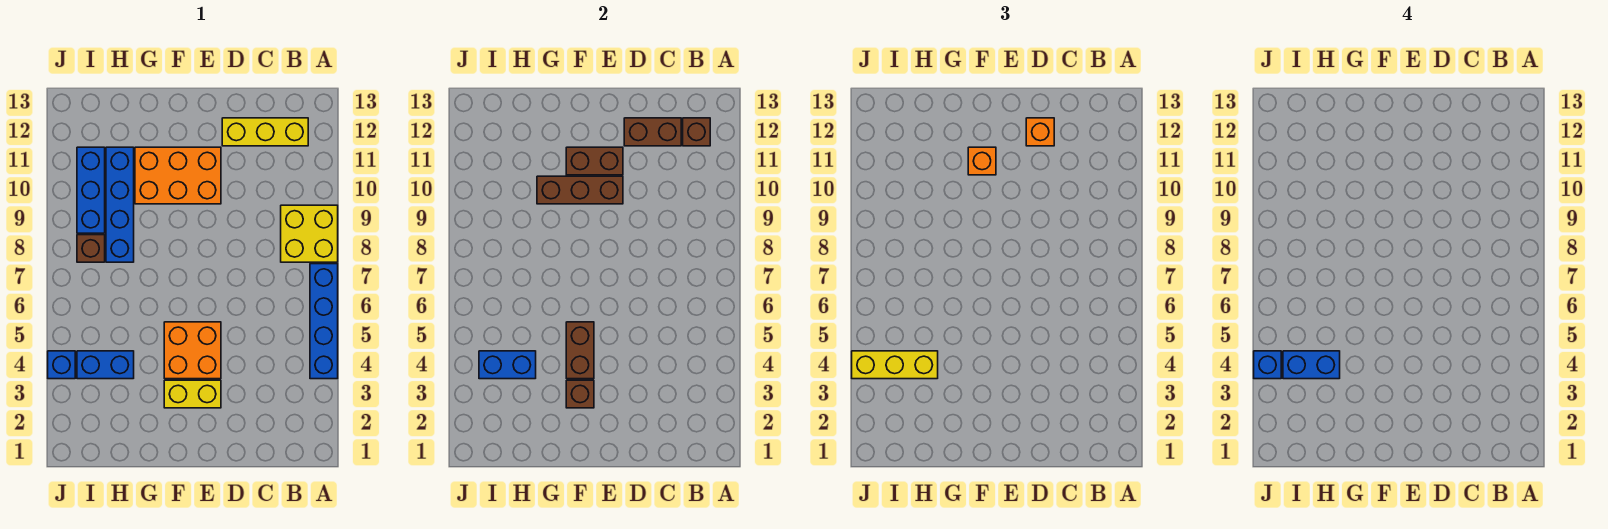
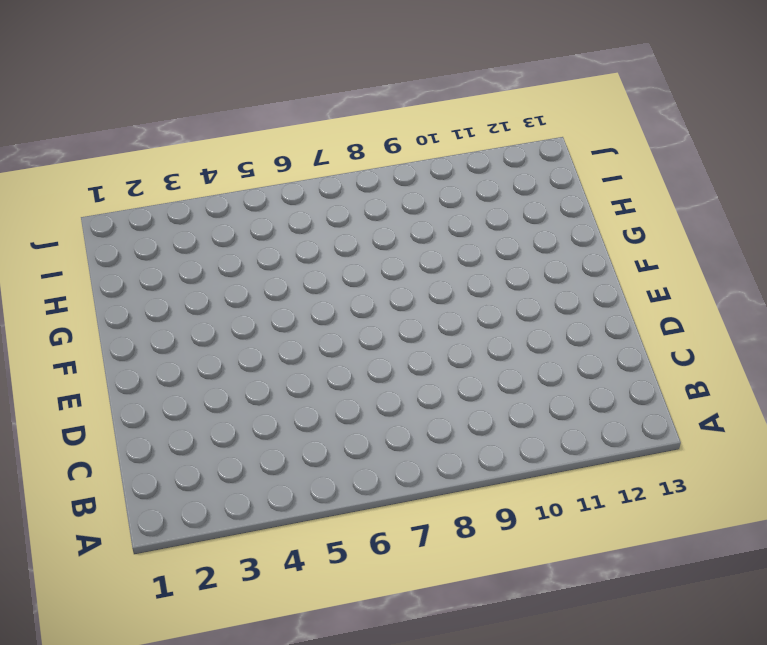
none -> blue brick A4:A7 level 1
none -> yellow brick A8:B9 level 1
none -> yellow brick B12:D12 level 1

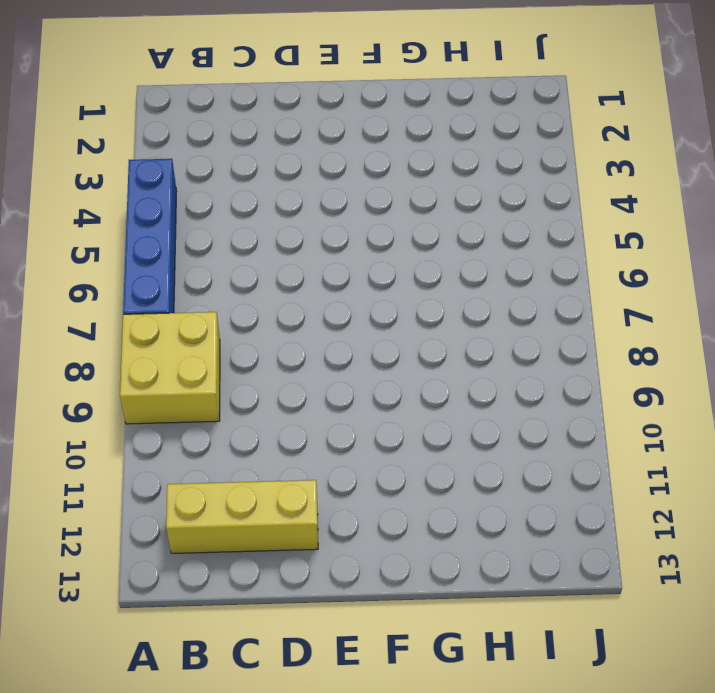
none -> yellow brick E3:F3 level 1
none -> orange brick E4:F5 level 1
none -> orange brick E10:G11 level 1

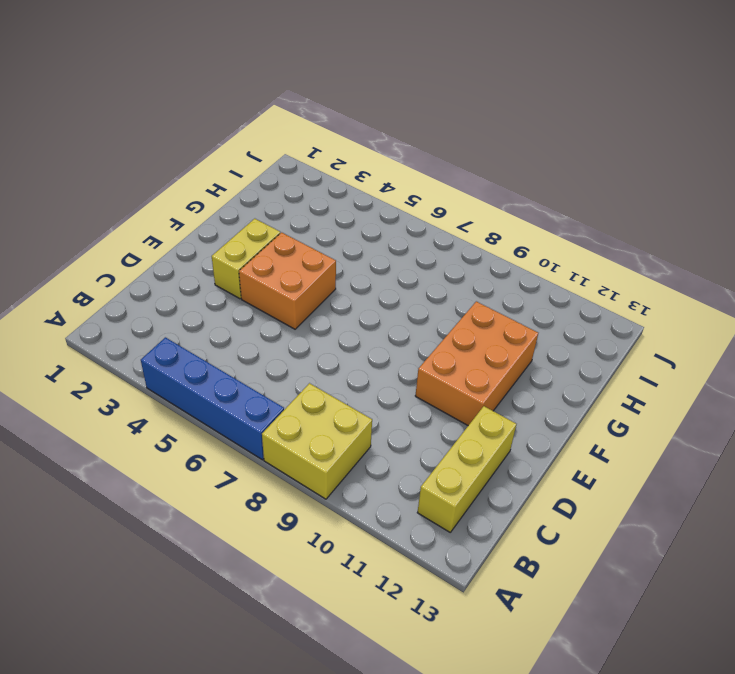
none -> blue brick H4:I4 level 1
none -> blue brick H8:H11 level 1
none -> brown brick I8 level 1

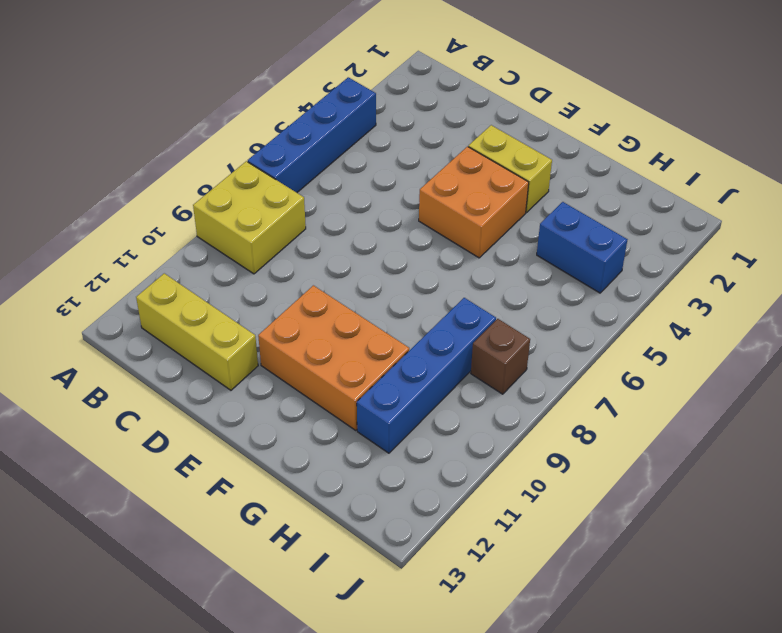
none -> blue brick I9:I11 level 1
none -> blue brick J4 level 1
none -> brown brick B12 level 2

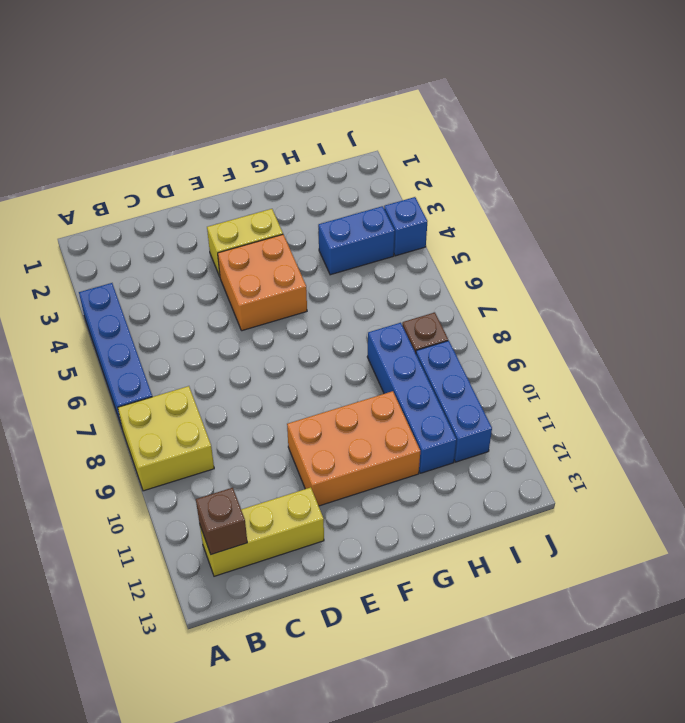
none -> brown brick C12:D12 level 2
none -> brown brick E10:G10 level 2
none -> brown brick E11:F11 level 2

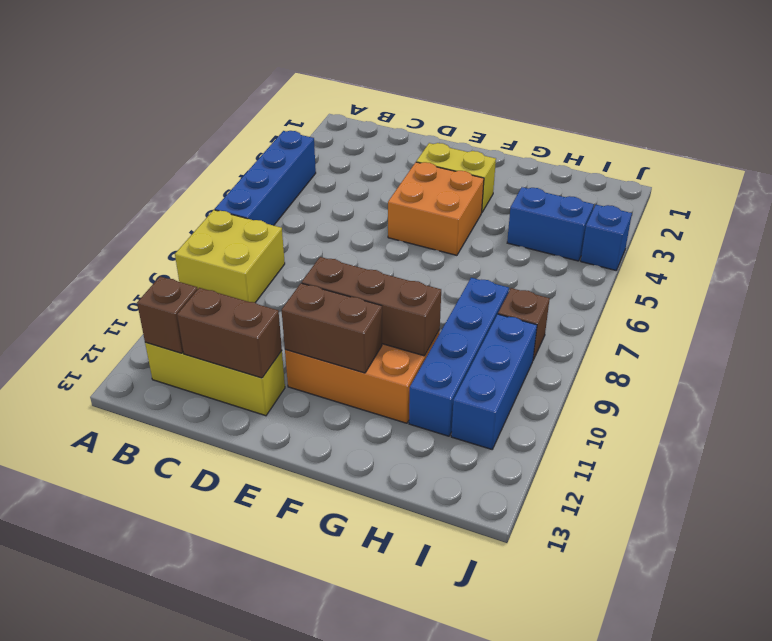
none -> brown brick F3 level 2
none -> brown brick F4:F5 level 2
none -> blue brick H4:I4 level 2

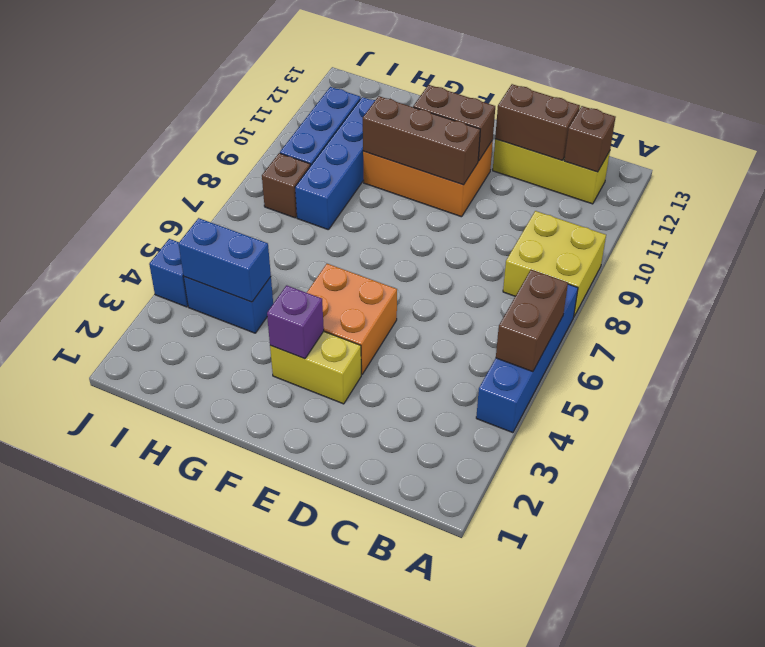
brown brick A5:A6 level 2 -> brown brick F4:F5 level 2
purple brick F3 level 2 -> brown brick F3 level 2
none -> orange brick D12 level 3
none -> orange brick F11 level 3
none -> yellow brick H4:J4 level 3

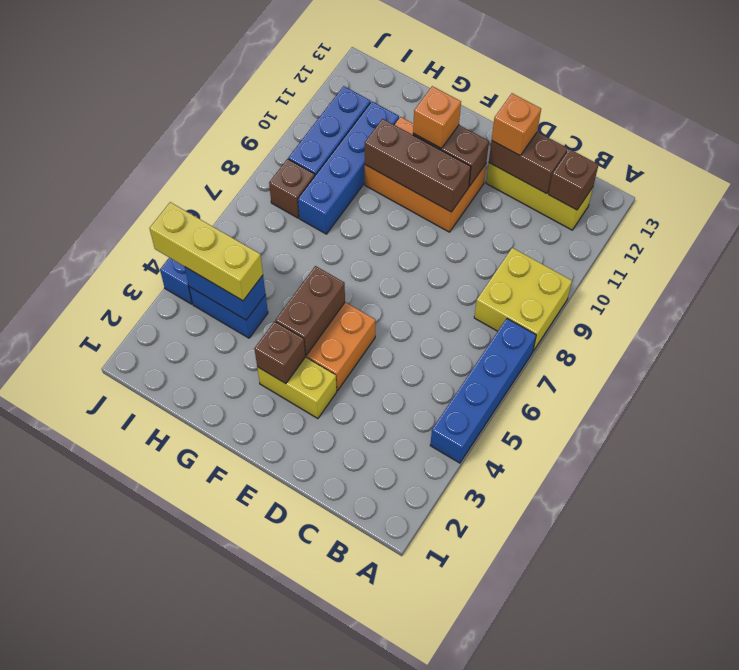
none -> blue brick H4:I4 level 4
none -> blue brick J4 level 4

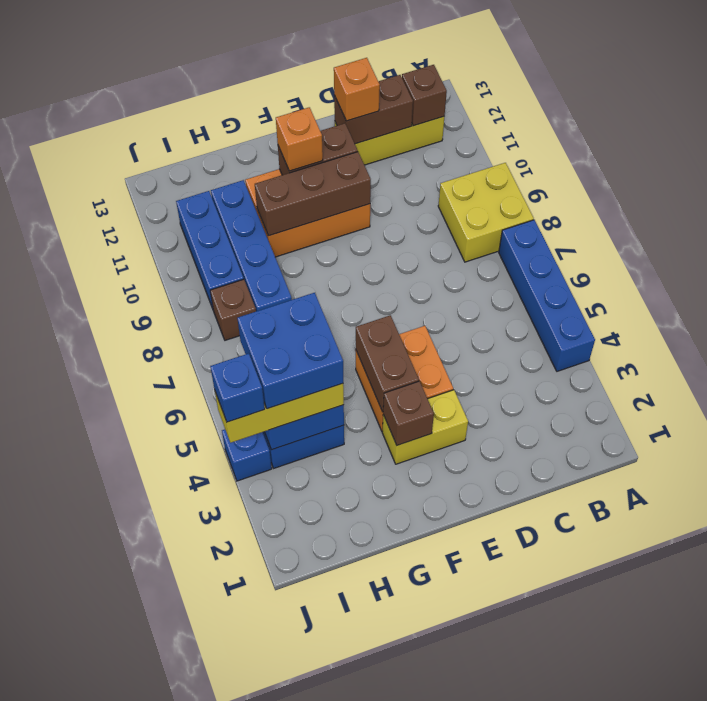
blue brick H4:I5 level 4 -> blue brick H4:I4 level 4

